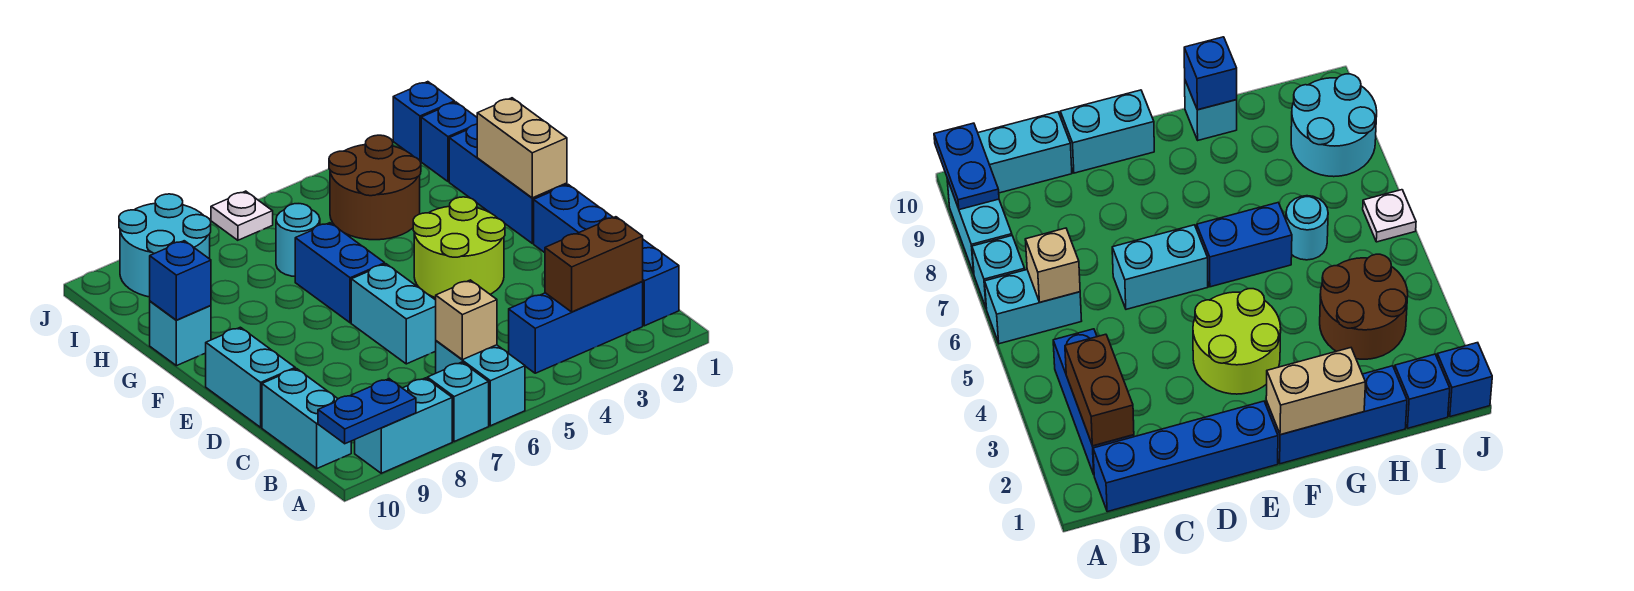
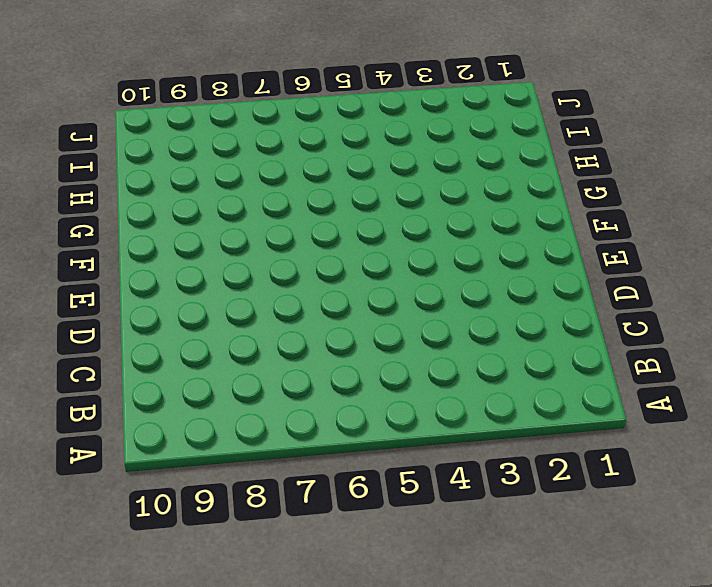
none -> cyan brick A6:B6 level 1
none -> cyan brick A7 level 1
none -> cyan brick A8:A9 level 1

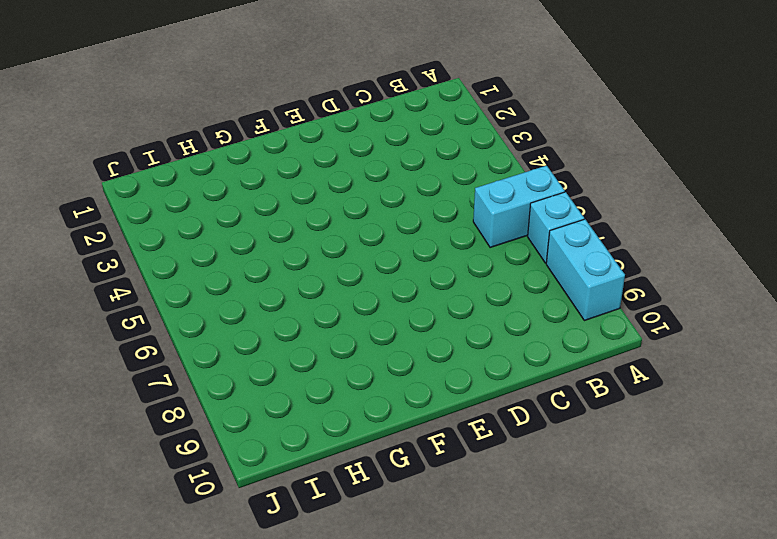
none -> blue brick B1:E1 level 1
none -> blue brick B2:B4 level 1
none -> cyan brick B10:C10 level 1

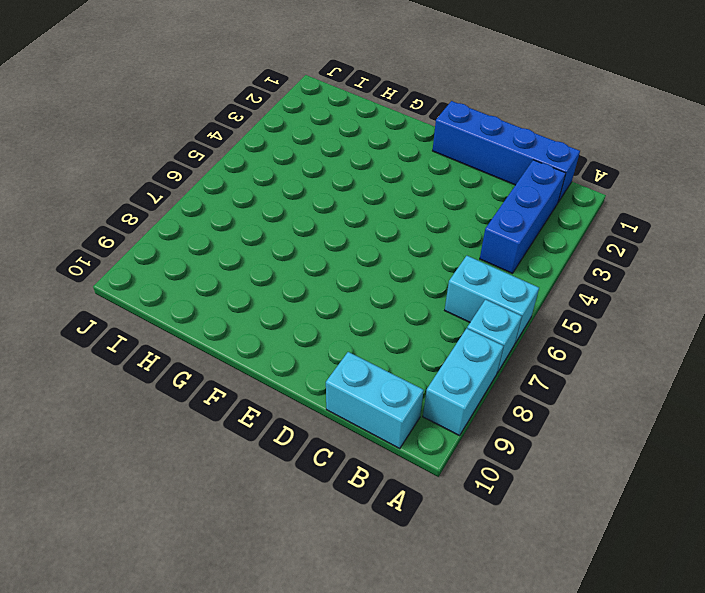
none -> cyan brick D6:E6 level 1
none -> cyan brick D10:E10 level 1
none -> lime round brick E3:F4 level 1

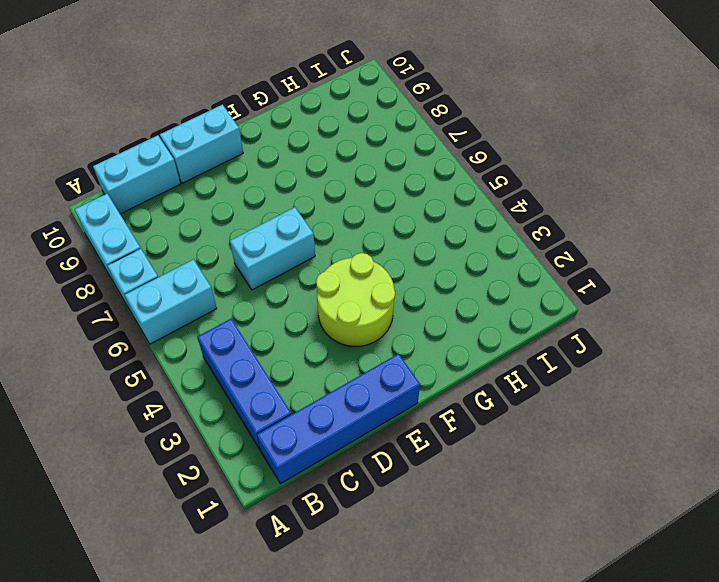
none -> blue brick F1:H1 level 1
none -> blue brick F6:G6 level 1
none -> cyan brick G10 level 1

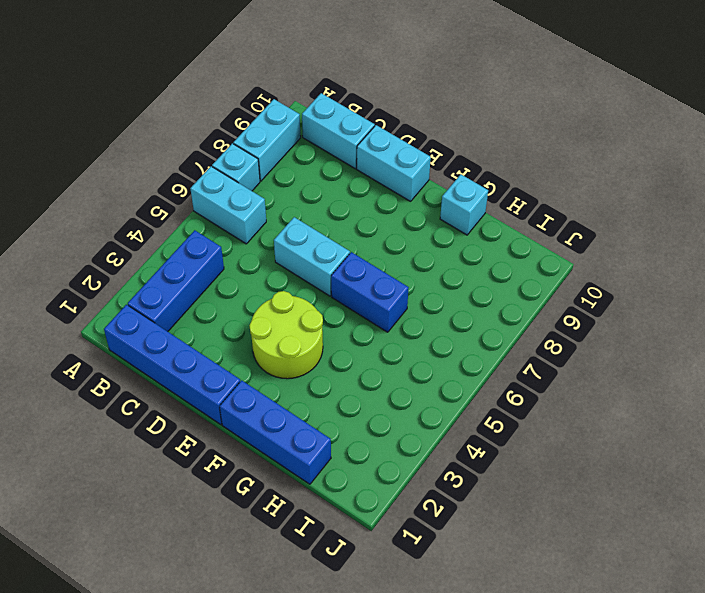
none -> brown round brick H3:I4 level 1
none -> cyan round brick H6 level 1
none -> blue brick I1 level 1

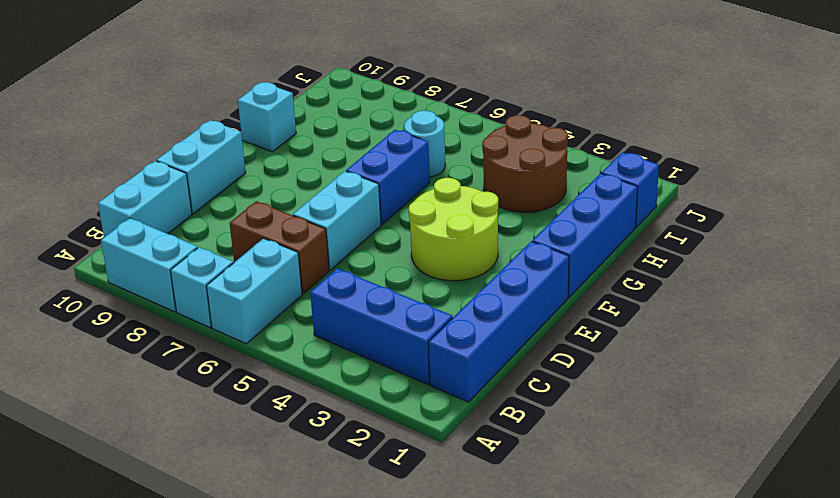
brown brick C6:C7 level 1 -> brown brick B2:B3 level 2
none -> cyan round brick I8:J9 level 1
none -> blue brick J1 level 1
none -> white plate J6 level 1

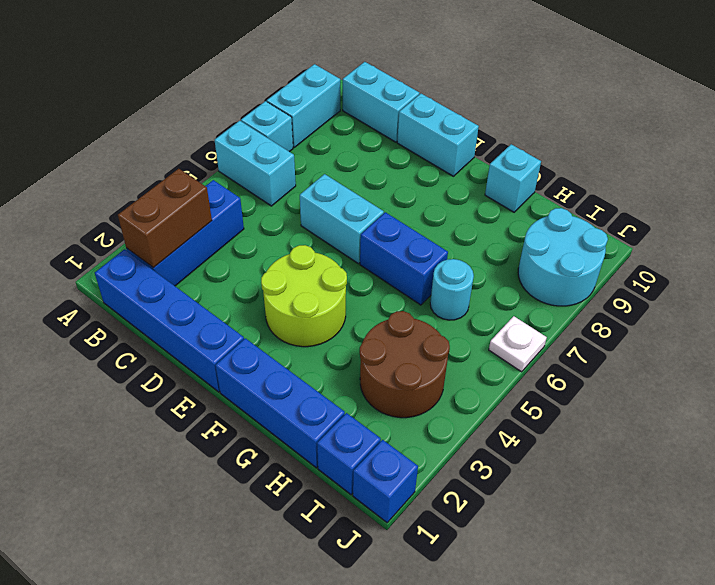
none -> blue plate A9:A10 level 2
none -> tan brick B6 level 2
none -> tan brick F1:G1 level 2

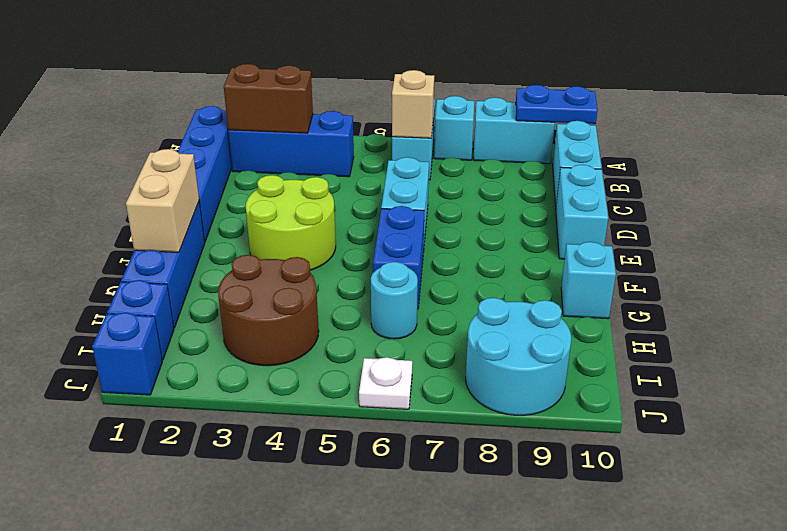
none -> blue brick G10 level 2

